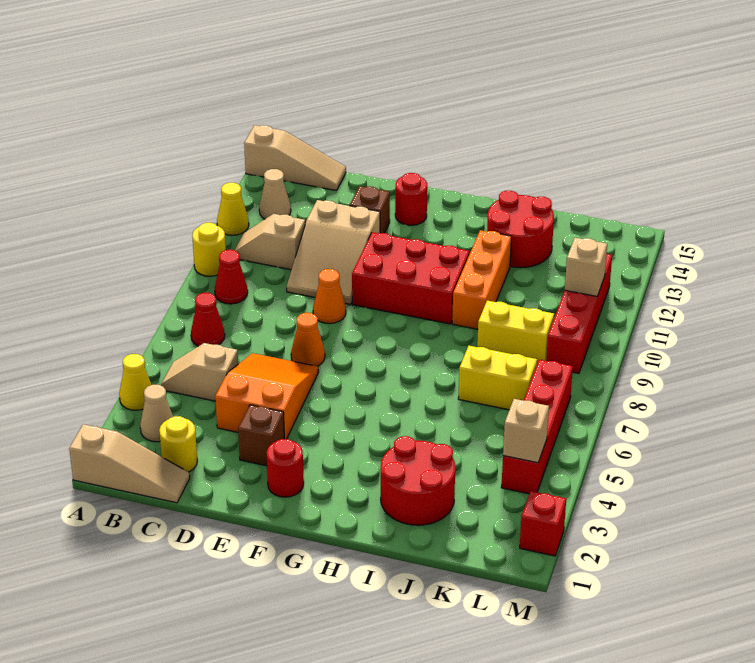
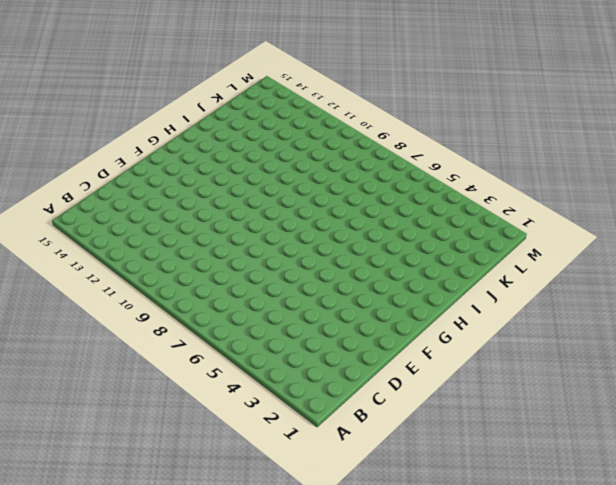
none -> tan slope A1:C1 level 1 top A
none -> yellow cone A4 level 1
none -> yellow round brick A10 level 1
none -> yellow cone A12 level 1

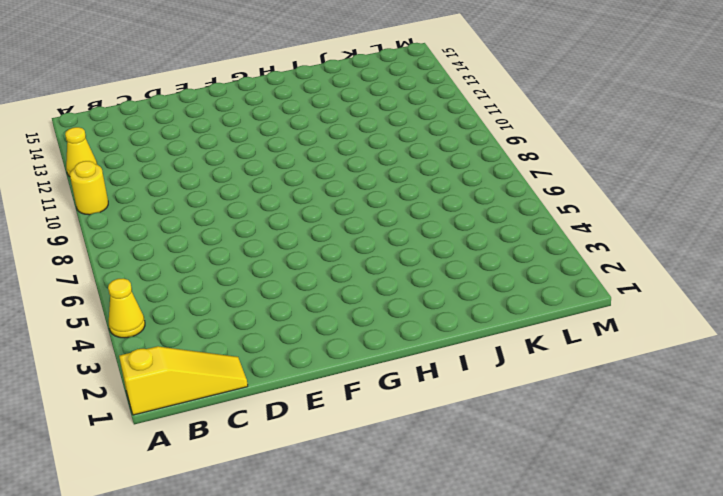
yellow slope A1:C1 level 1 top A -> tan slope A1:C1 level 1 top A
none -> tan slope A15:C15 level 1 top A
none -> tan cone B3 level 1
none -> tan slope B5:C5 level 1 top C
none -> red cone B7 level 1

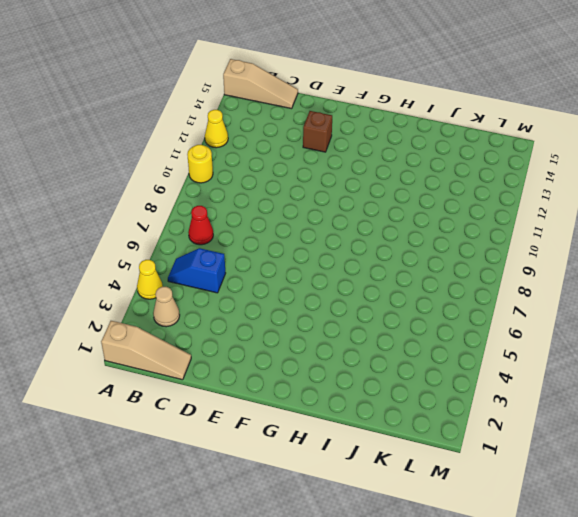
blue slope B5:C5 level 1 top C -> tan slope B5:C5 level 1 top C
none -> red cone B9 level 1
none -> tan slope B11:C11 level 1 top C
none -> tan cone B13 level 1
none -> yellow round brick C2 level 1

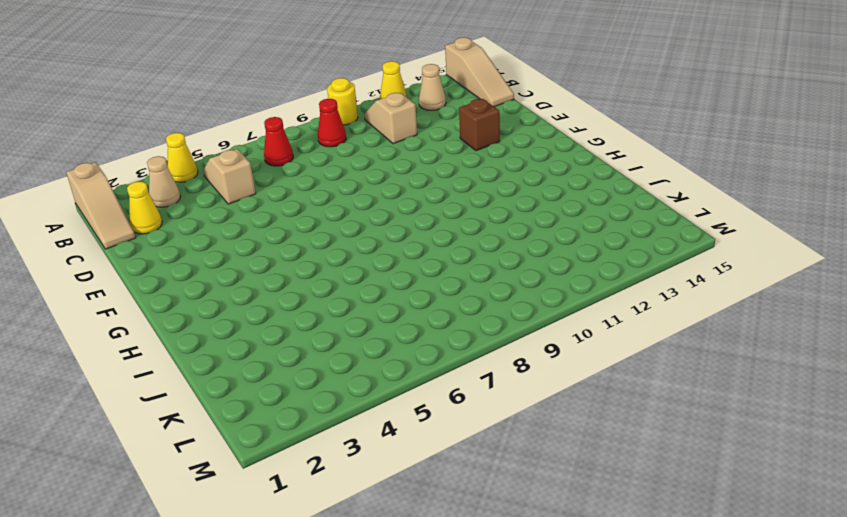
yellow cone C2 level 1 -> yellow round brick C2 level 1
none -> orange slope D4:E6 level 1 top 4
none -> tan slope D10:E12 level 1 top 12
none -> brown brick E3 level 1
none -> orange cone E7 level 1

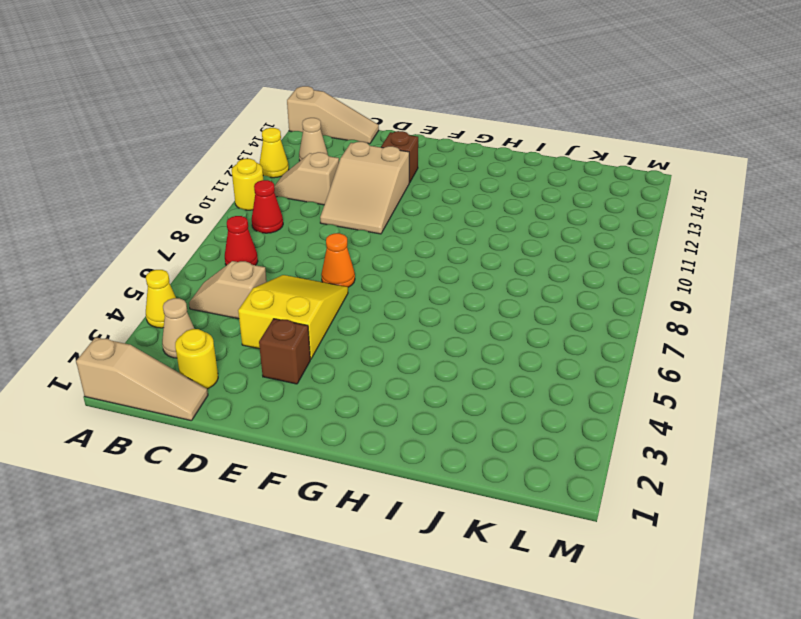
yellow slope D4:E6 level 1 top 4 -> orange slope D4:E6 level 1 top 4
none -> orange cone E9 level 1
none -> red round brick F2 level 1
none -> red brick F10:H11 level 1
none -> red round brick F14 level 1

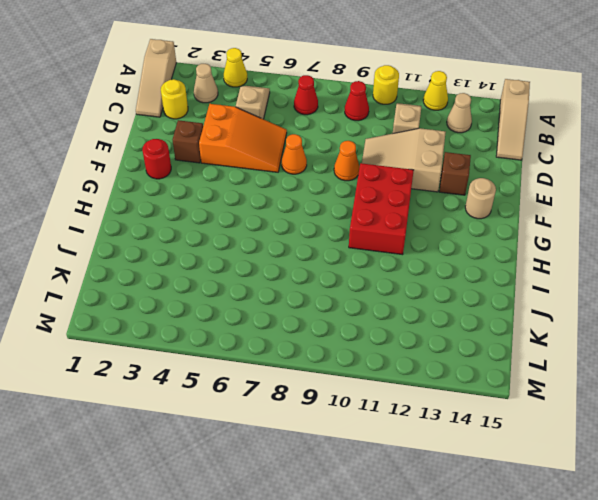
tan round brick F14 level 1 -> red round brick F14 level 1
none -> red round brick I2:J3 level 1
none -> orange brick I10:I12 level 1
none -> red round brick I13:J14 level 1
none -> yellow brick J7:K7 level 1

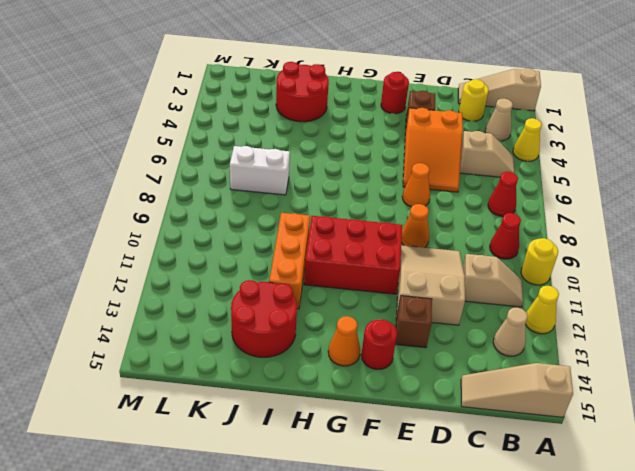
orange cone G14 level 1 -> none
white brick J7:K7 level 1 -> yellow brick J7:K7 level 1
none -> yellow brick J9:K9 level 1
none -> red brick L4:L7 level 1
none -> red brick L9:L12 level 1
none -> red brick M2 level 1

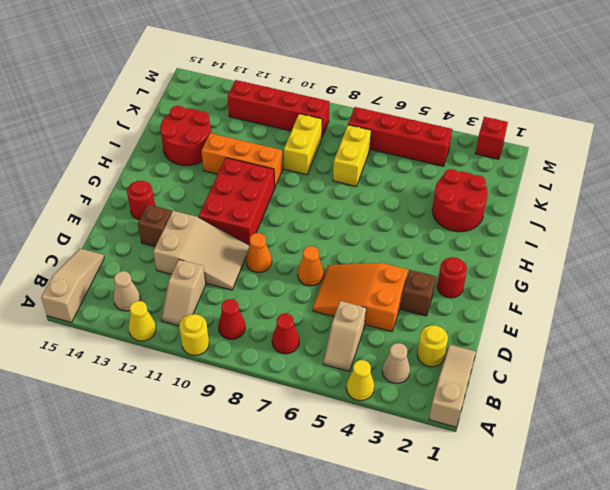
none -> tan brick L4 level 2
none -> tan brick L11 level 2

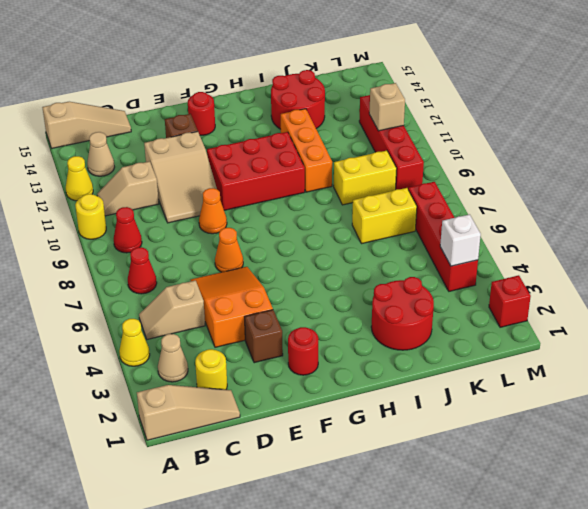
white brick L4 level 2 -> tan brick L4 level 2

